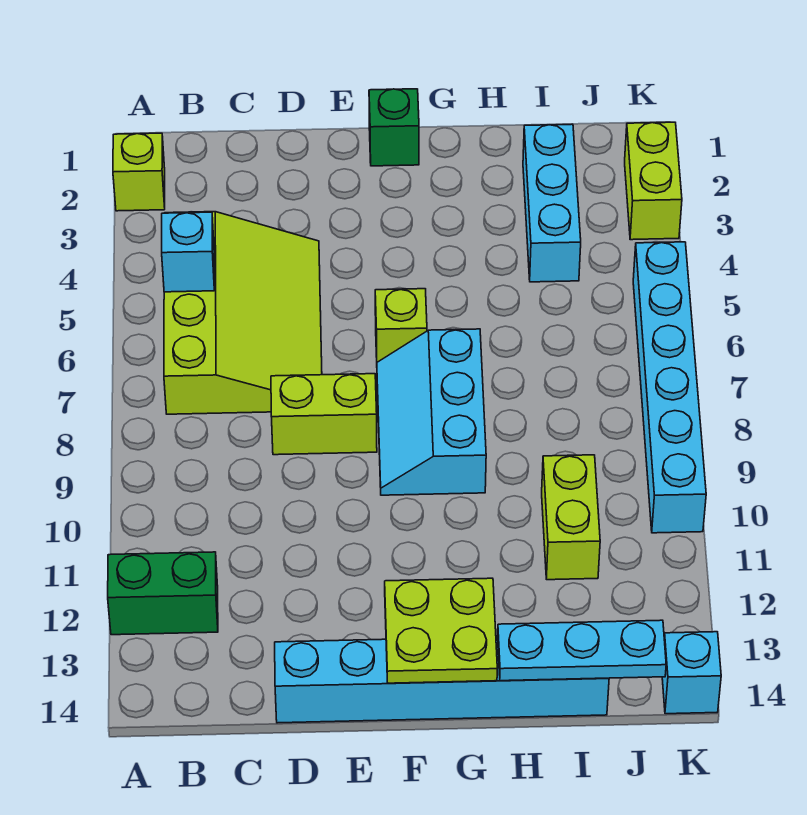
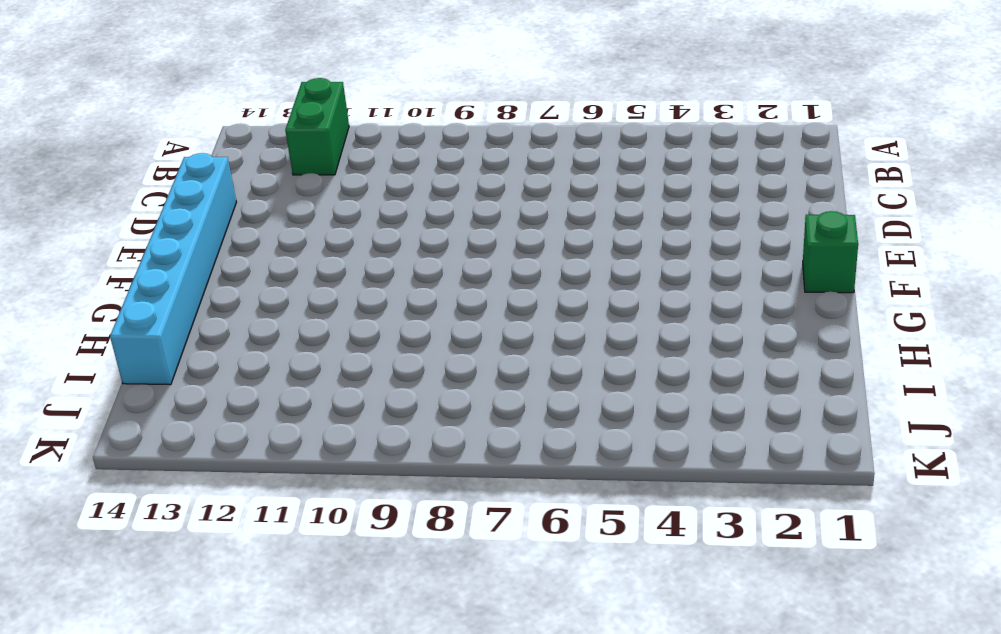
none -> lime brick A2 level 1
none -> lime slope B4:D7 level 1 top B
none -> lime brick D8:E8 level 1

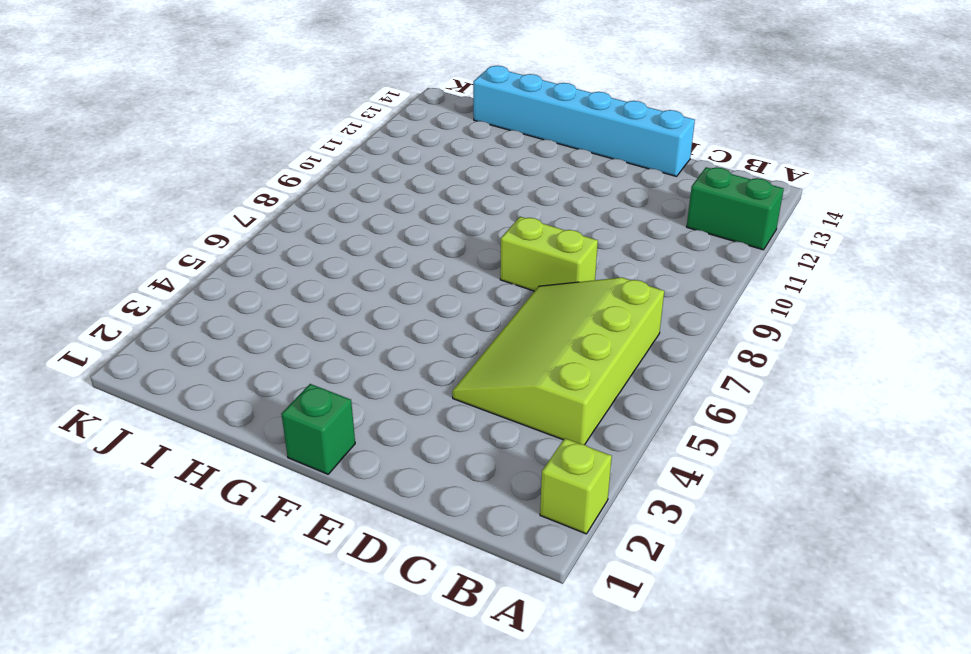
none -> lime brick F6 level 1
none -> cyan slope F7:G9 level 1 top G
none -> cyan brick I2:I4 level 1

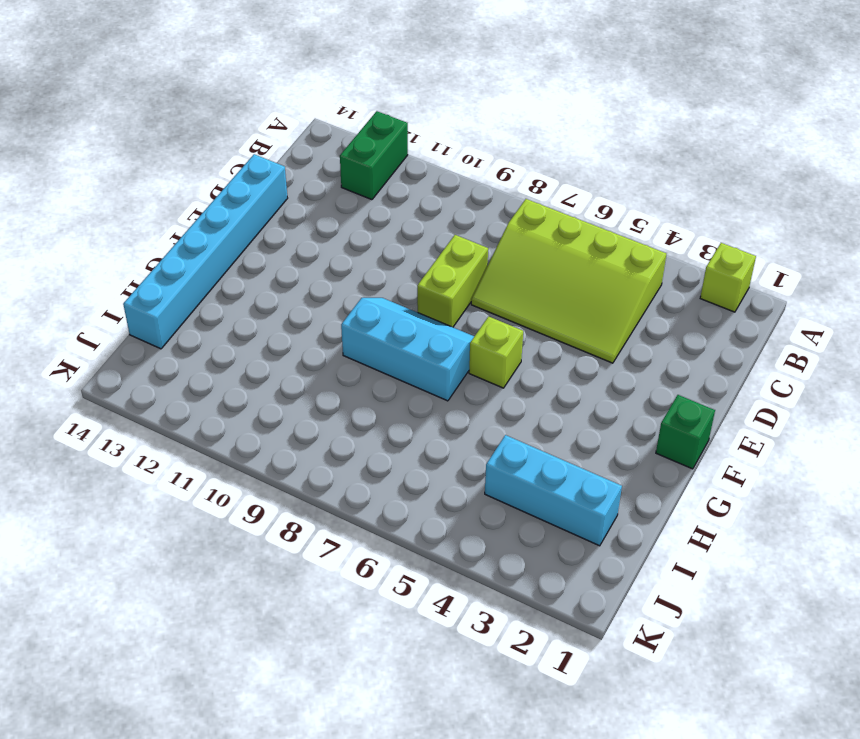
none -> lime brick I10:I11 level 1
none -> lime brick K2:K3 level 1
none -> cyan brick K5:K10 level 1

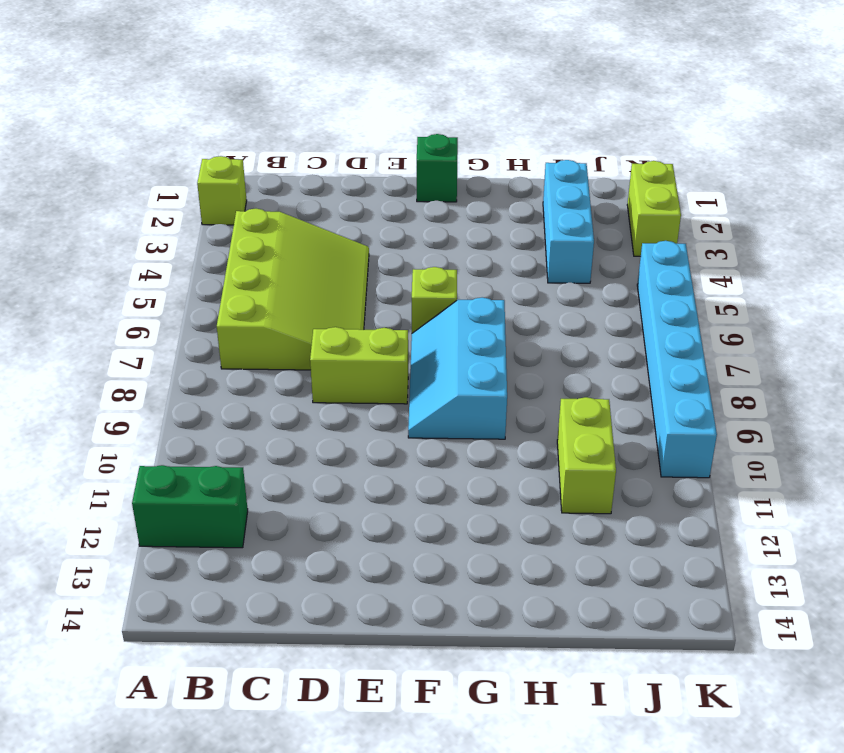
none -> cyan brick D14:I14 level 1
none -> cyan brick K14 level 1
none -> cyan brick B5 level 2

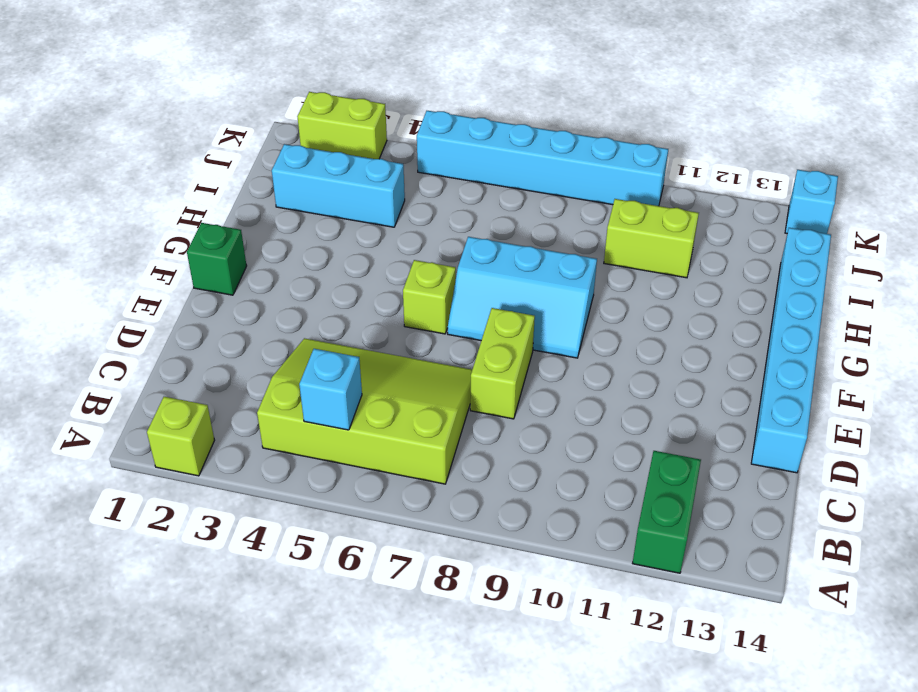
none -> lime plate F13:G14 level 2
none -> cyan plate H14:J14 level 2

